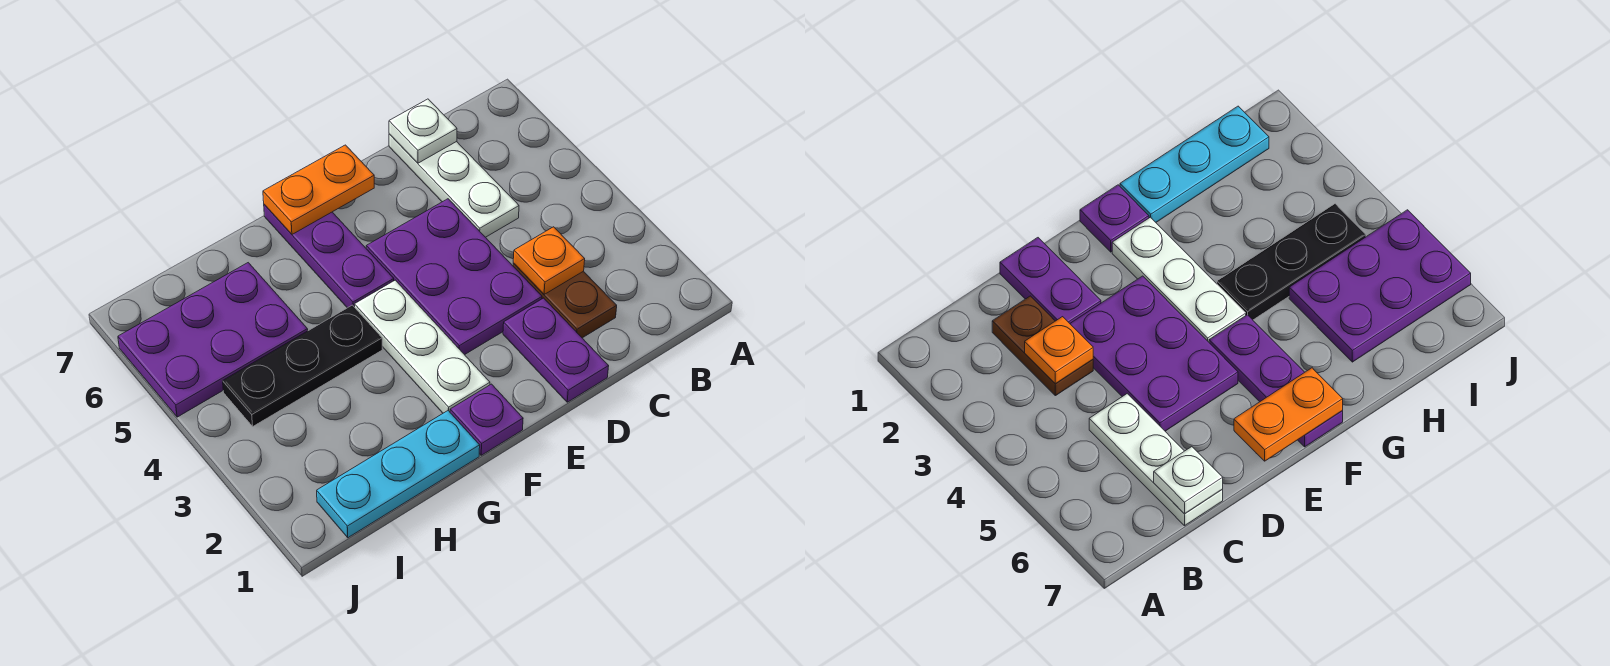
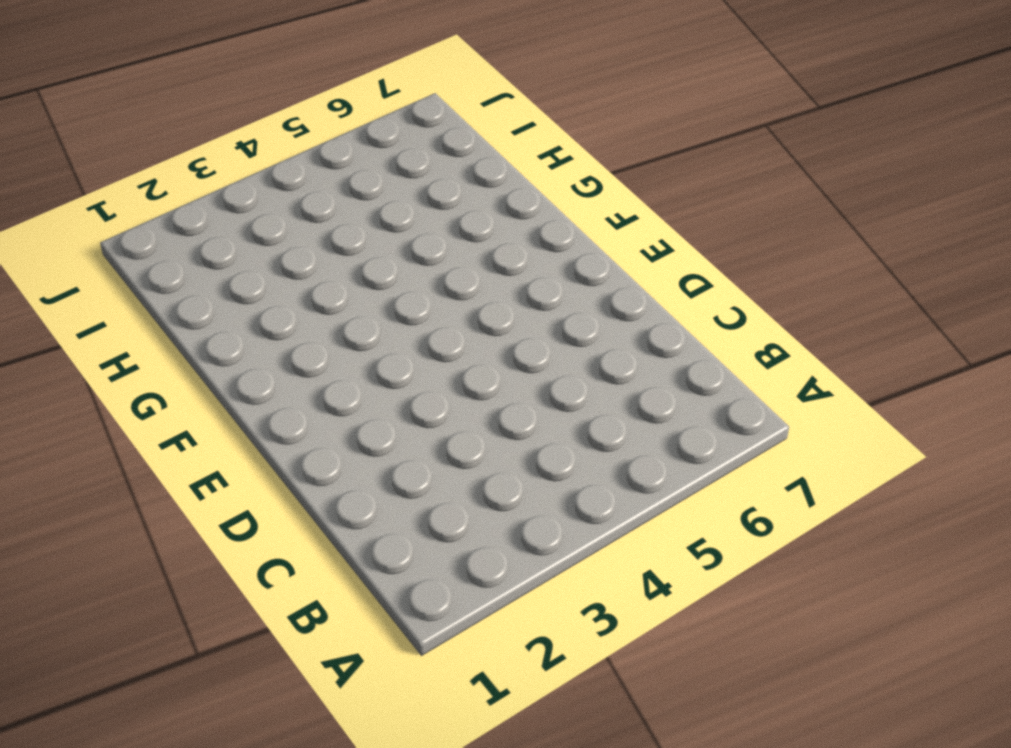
none -> brown plate C2:C3 level 1
none -> white plate C5:C7 level 1
none -> purple plate D1:D2 level 1

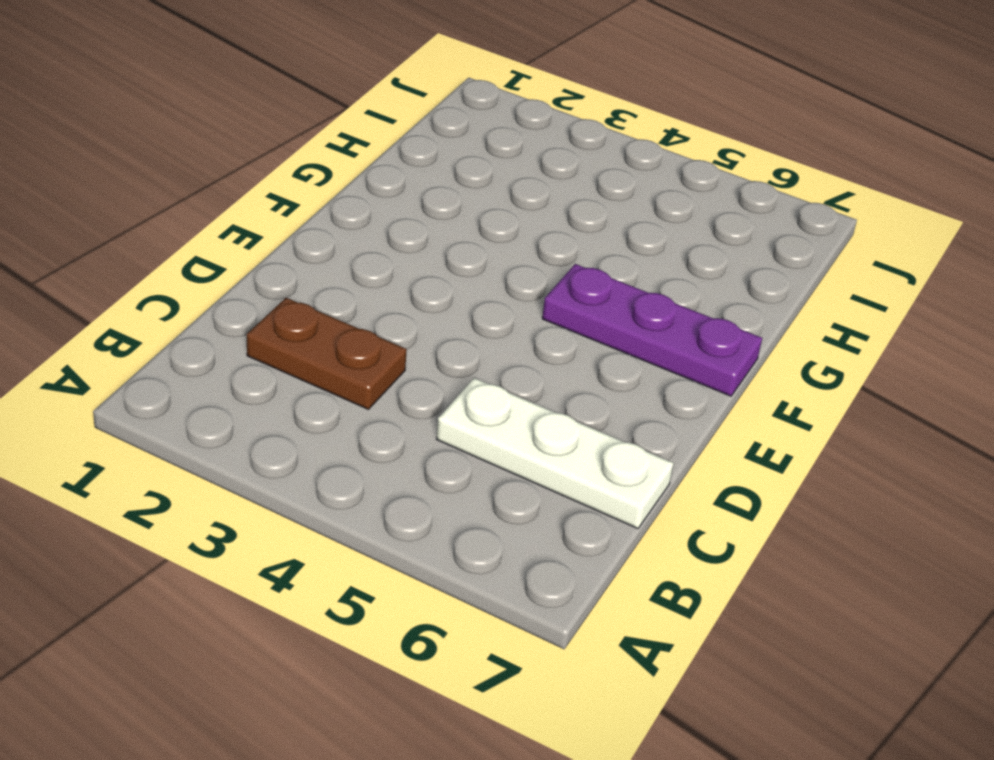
none -> purple plate D1:D2 level 1
none -> purple plate D3:E5 level 1
none -> purple plate F1 level 1

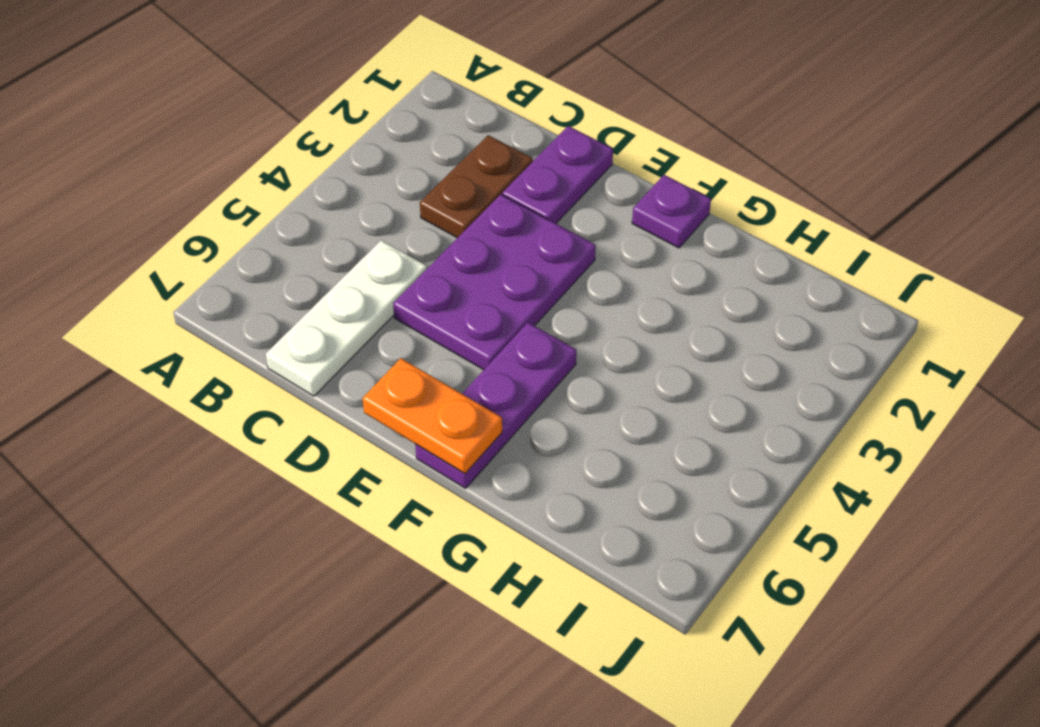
none -> white plate F2:F4 level 1
none -> cyan plate G1:I1 level 1
none -> black plate G4:I4 level 1

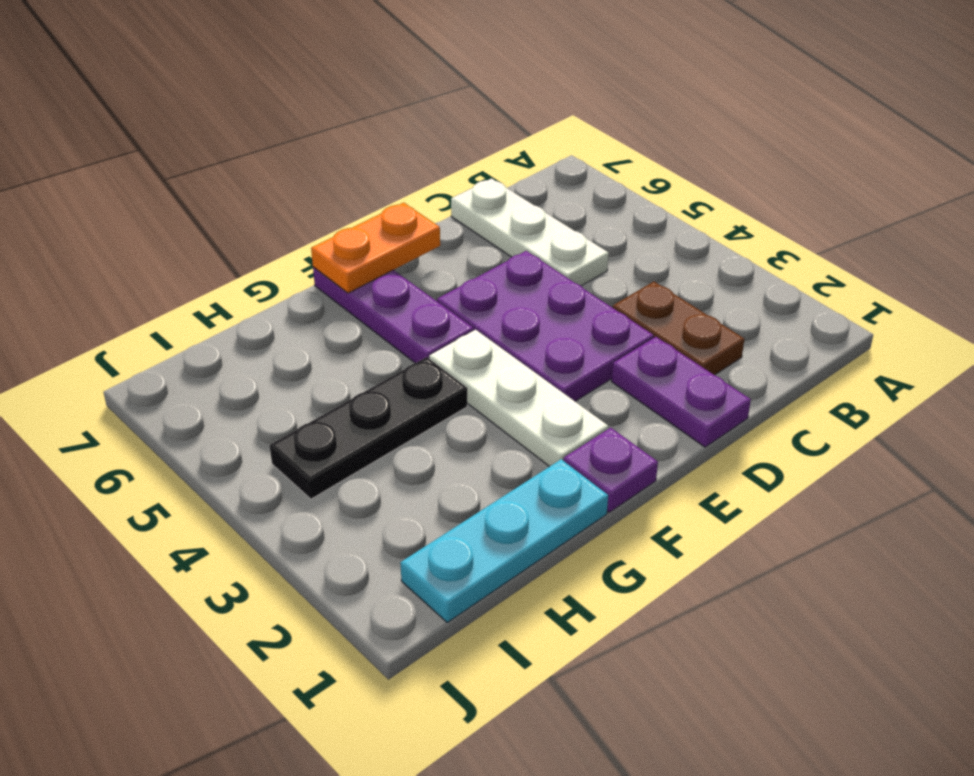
none -> purple plate H5:J6 level 1
none -> orange plate C3 level 2
none -> white plate C7 level 2

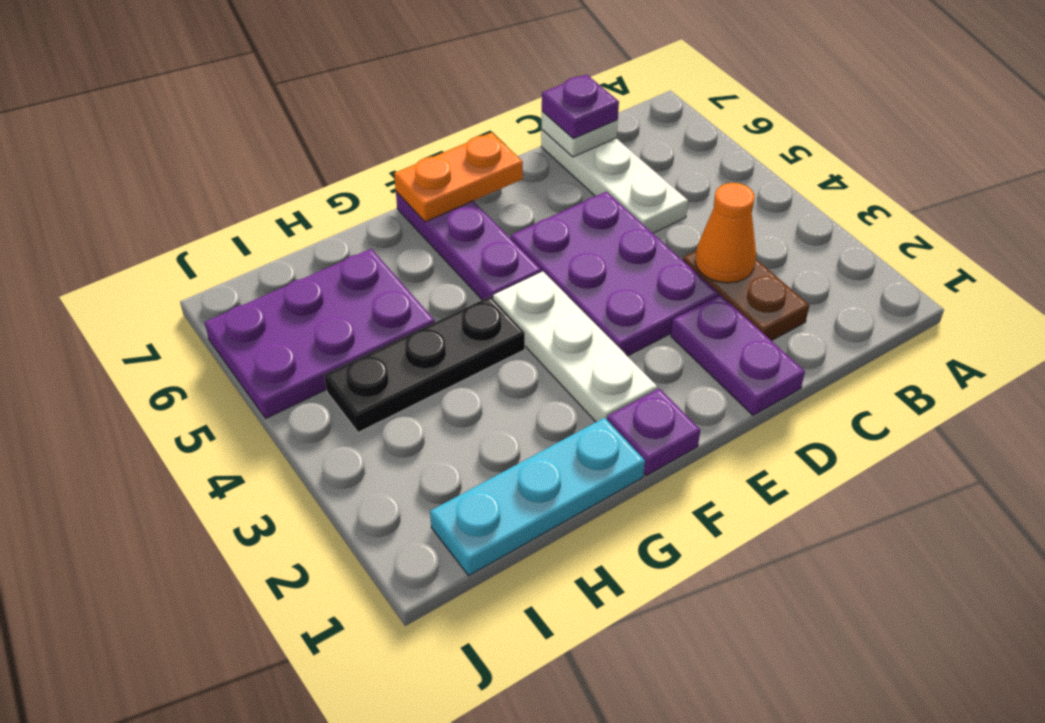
orange cone C3 level 2 -> orange plate C3 level 2
purple plate C7 level 3 -> none

